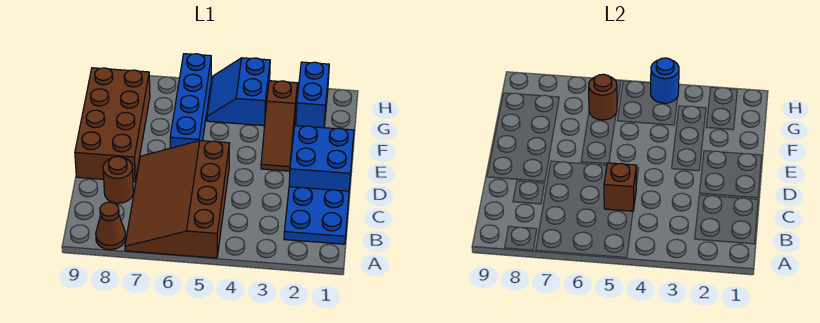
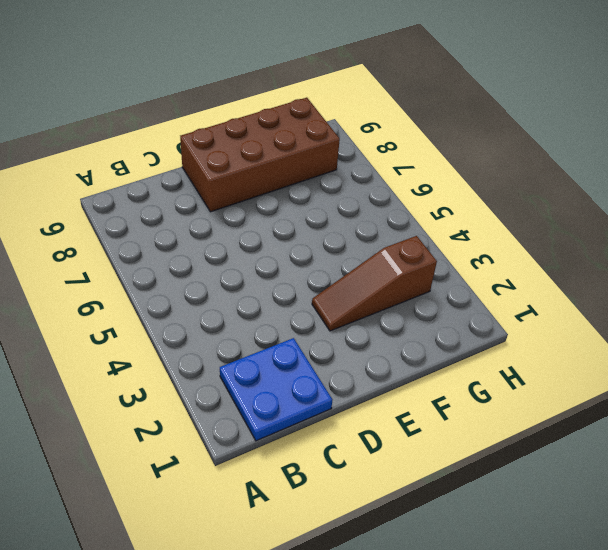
none -> brown slope A5:D7 level 1 top 5
none -> brown cone A8 level 1
none -> brown round brick C8 level 1

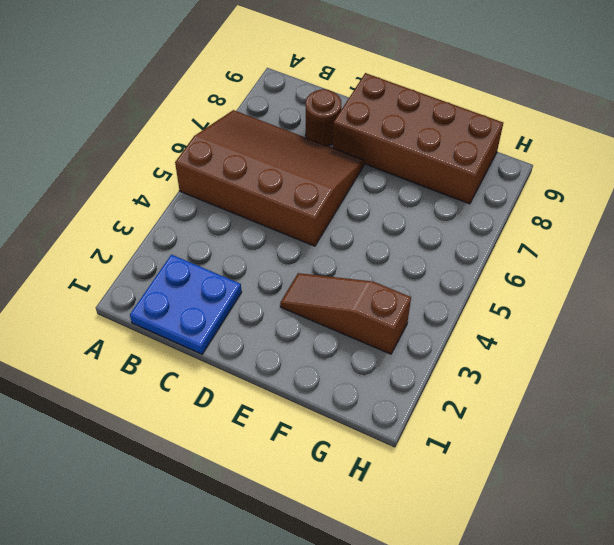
none -> brown cone A8 level 1
none -> blue brick D1:E2 level 1
none -> blue brick E6:H6 level 1

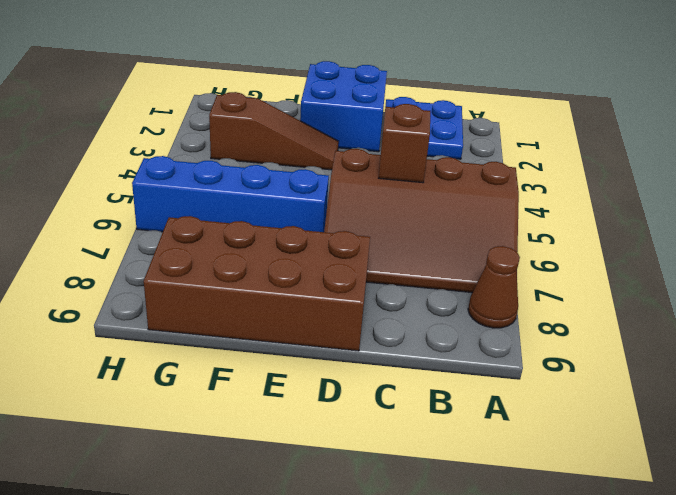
none -> brown round brick C8 level 1
none -> blue brick G2:H2 level 1
none -> blue slope G4:H5 level 1 top 4

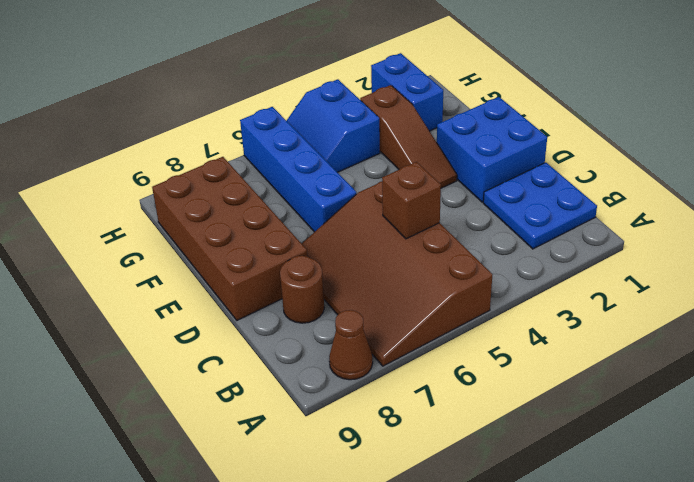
none -> brown round brick G6 level 2
none -> blue round brick H4 level 2

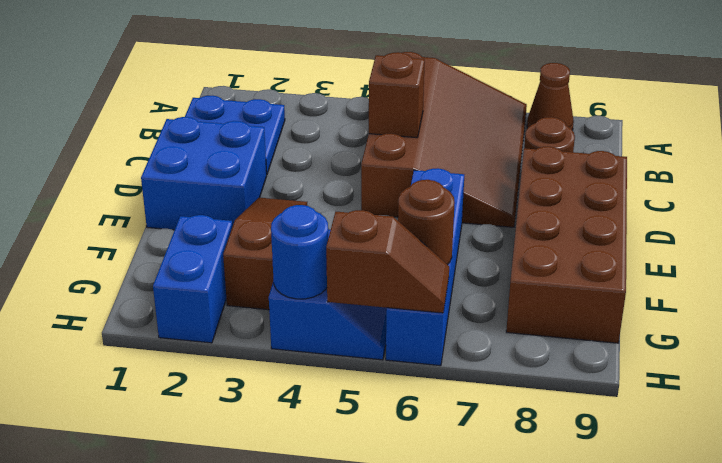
brown slope H5:H6 level 2 top 5 -> none

